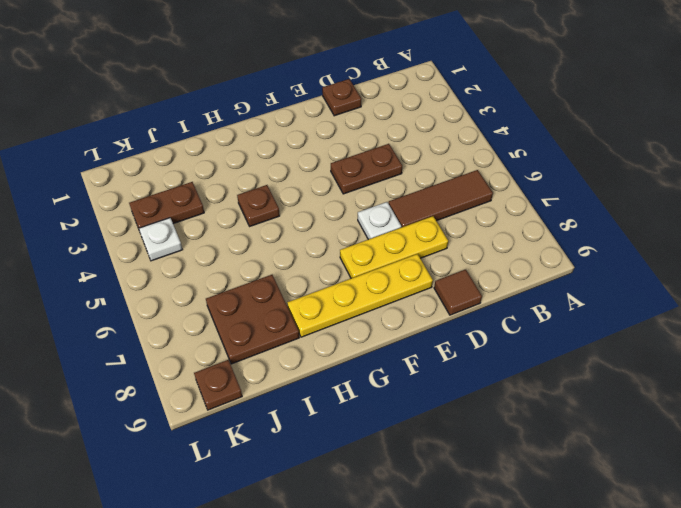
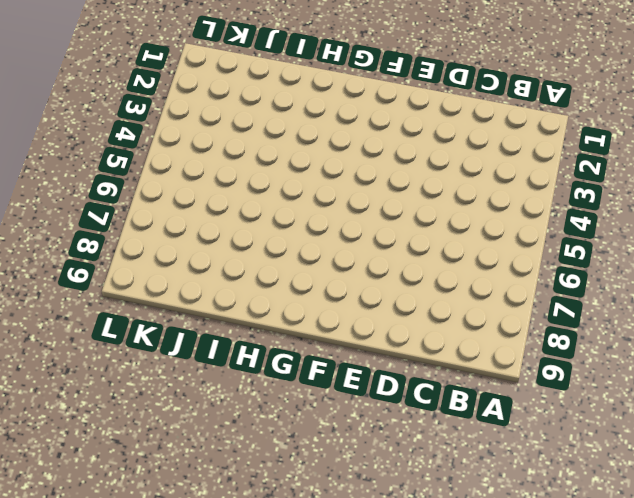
none -> brown tile B6:D6 level 1
none -> brown plate D1 level 1
none -> brown plate D4:E4 level 1

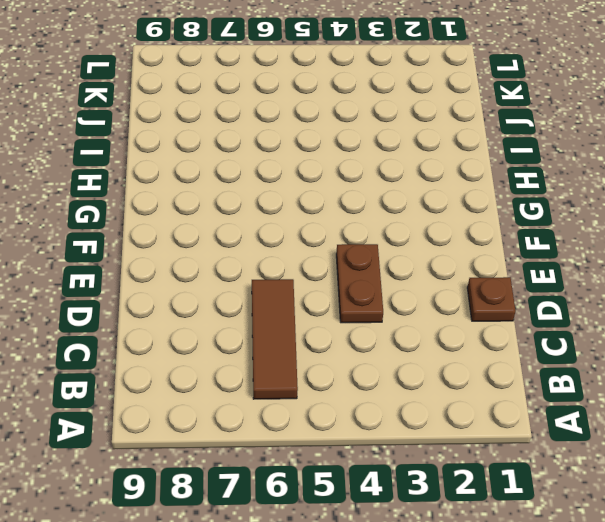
none -> yellow plate D7:F7 level 1
none -> brown tile D9 level 1
none -> white plate E6 level 1

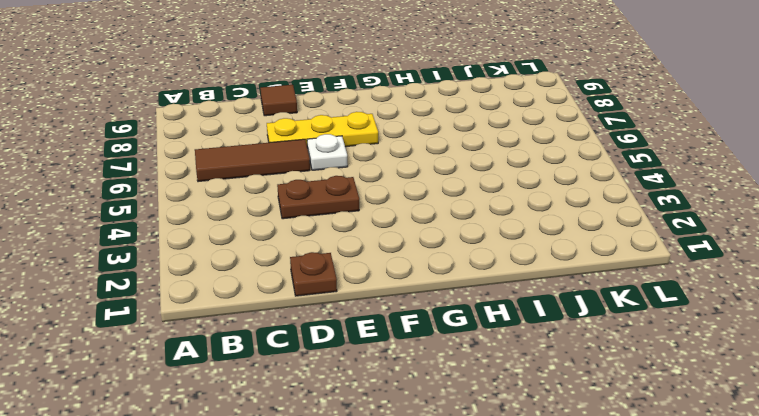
none -> yellow plate E8:H8 level 1
none -> brown plate H4 level 1
none -> brown plate I7:J8 level 1

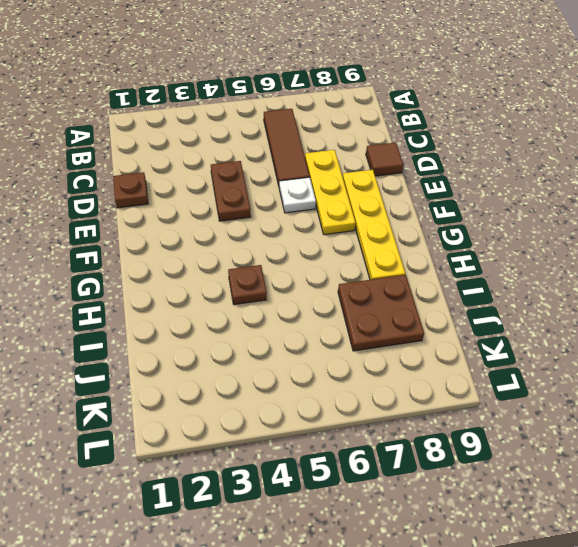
none -> brown plate J3:K3 level 1
none -> white plate K4 level 1
none -> brown plate K9 level 1

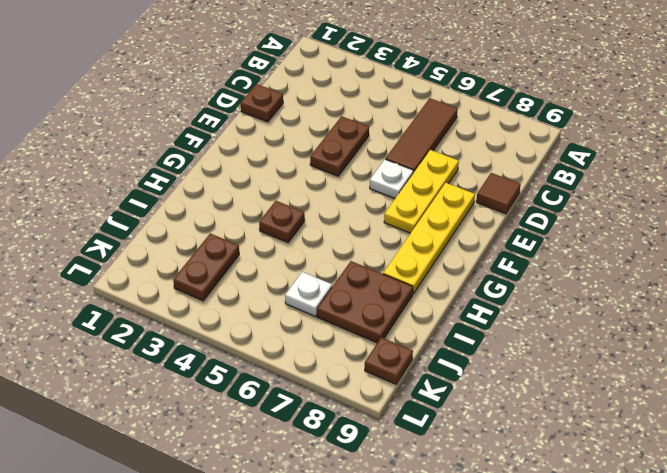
white plate J6 level 1 -> white plate K4 level 1

